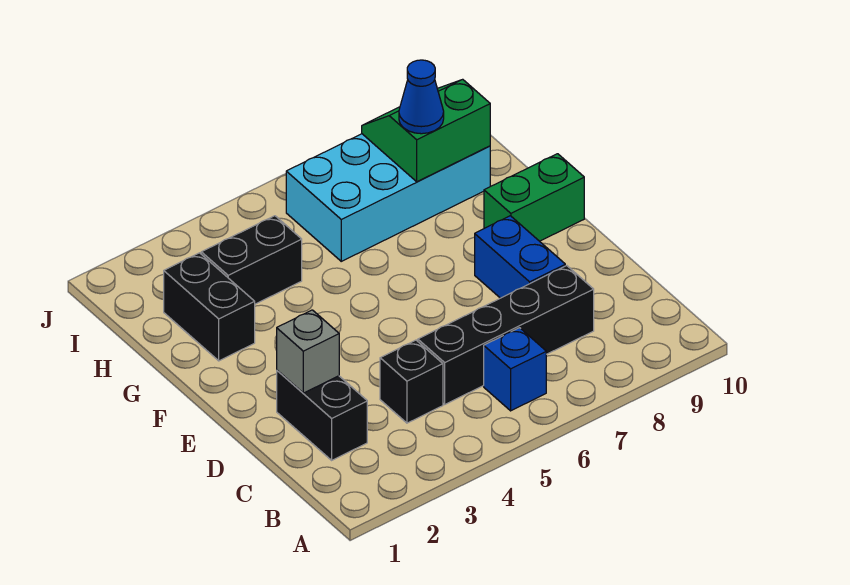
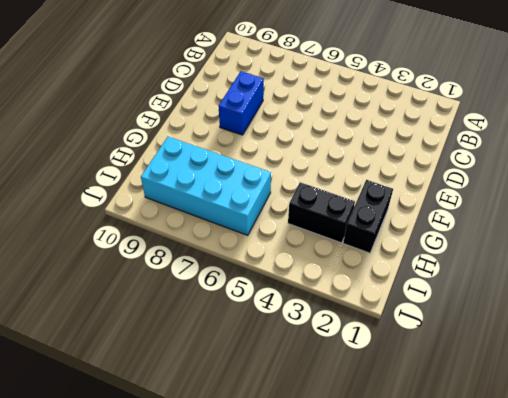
none -> blue brick B6 level 1
none -> black brick C2:D2 level 1
none -> black brick C4 level 1

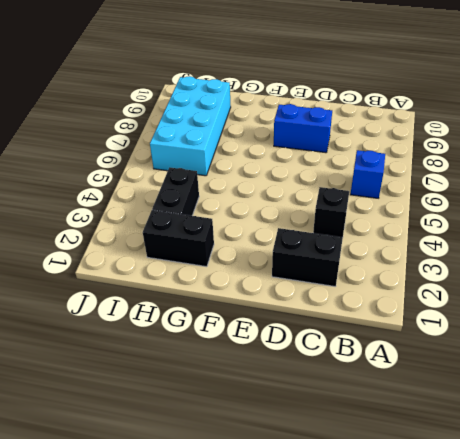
none -> black brick C5:C8 level 1
none -> green brick F9:F10 level 1
none -> grey brick D2 level 2

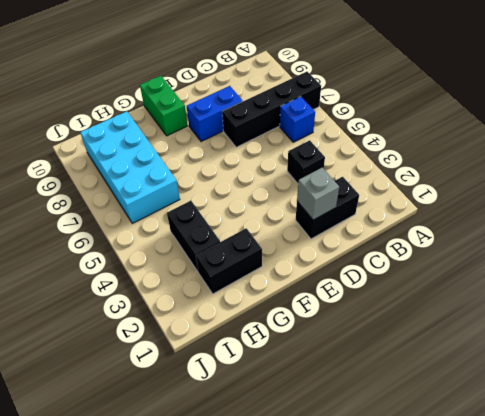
black brick A7:D7 level 1 -> black brick C5:C8 level 1
none -> green slope H8:I9 level 2 top H
none -> blue cone H8 level 3

